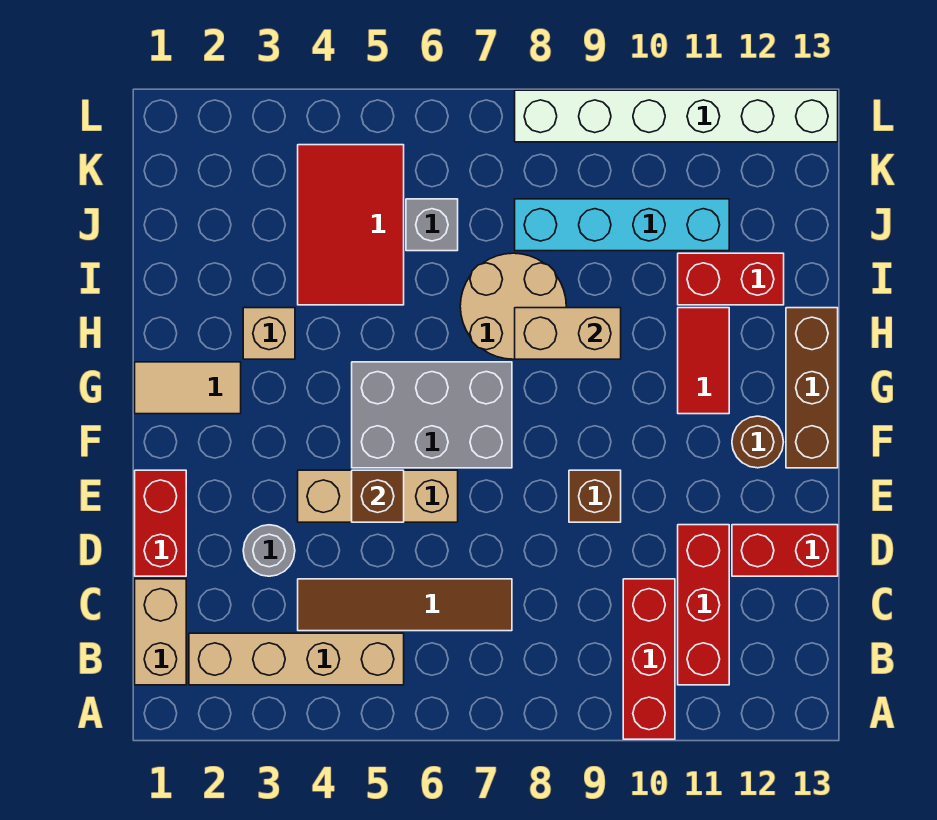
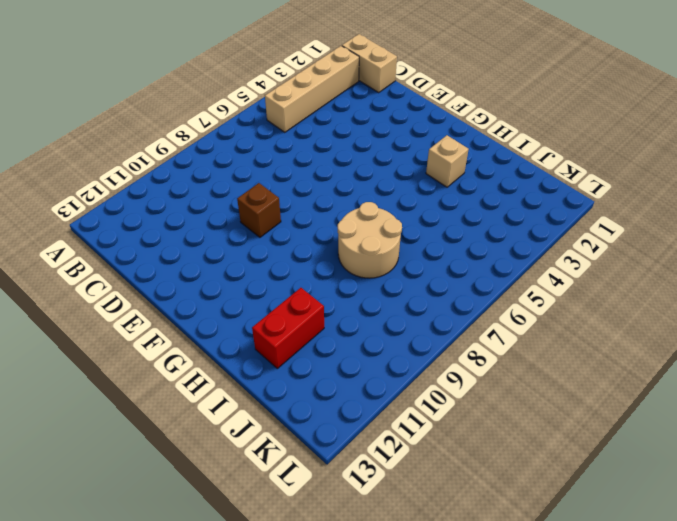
none -> red brick A10:C10 level 1
none -> red brick B11:D11 level 1
none -> brown tile C4:C7 level 1

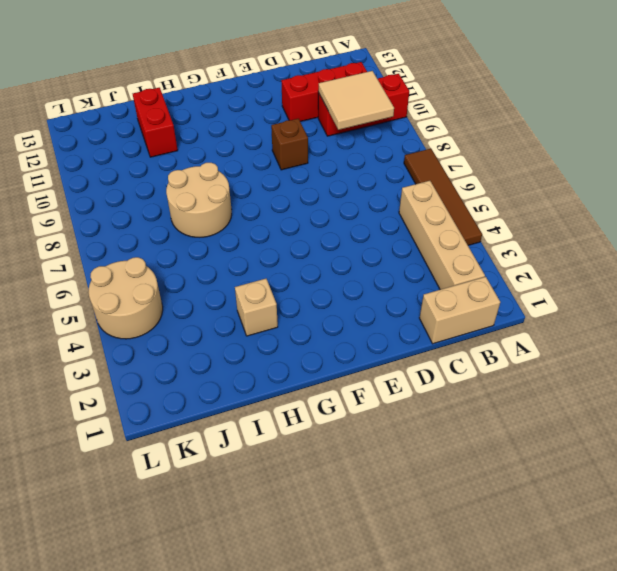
brown tile A4:A7 level 1 -> brown tile C4:C7 level 1
tan tile B9:C10 level 2 -> none
tan round brick K4:L5 level 1 -> red tile I4:K5 level 1
none -> red brick D1:E1 level 1
none -> grey round brick D3 level 1
none -> red brick D12:D13 level 1

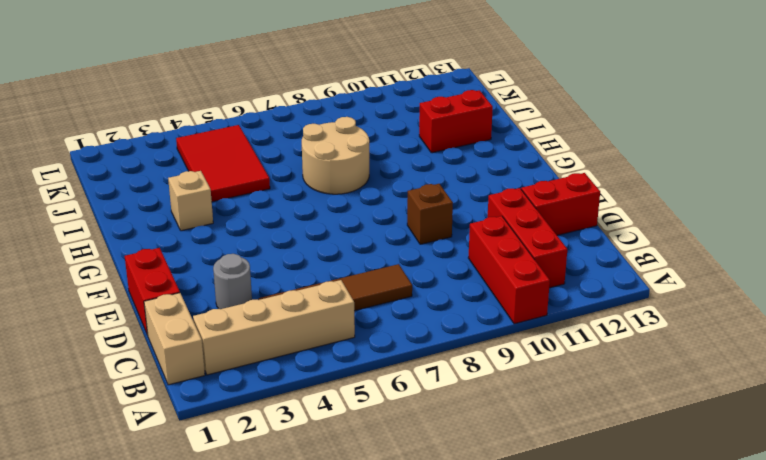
none -> tan brick E4:E6 level 1
none -> grey brick F5:G7 level 1
none -> brown round brick F12 level 1

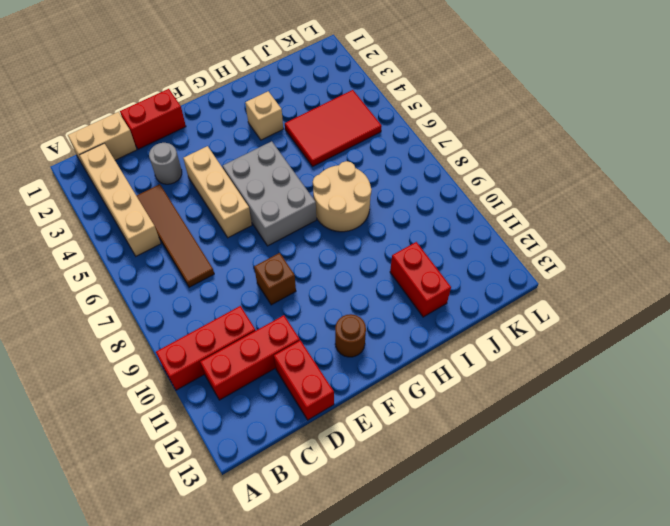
none -> brown brick F13:H13 level 1
none -> tan tile G1:G2 level 1
none -> red tile G11:H11 level 1

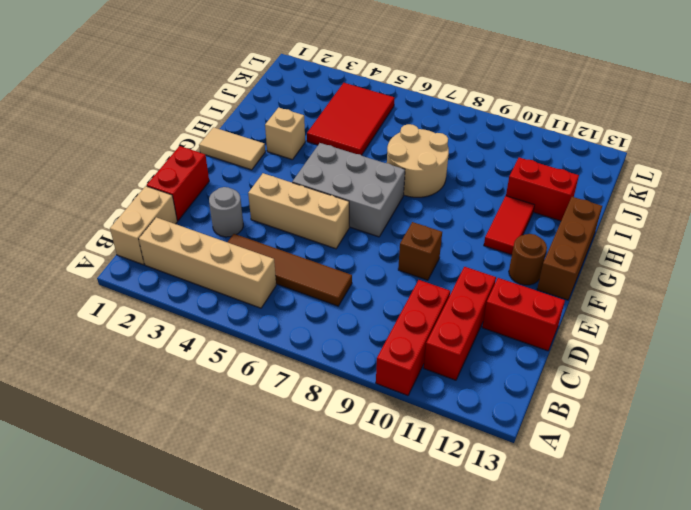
none -> grey brick J6 level 1
none -> cyan brick J8:J11 level 1
none -> white brick L8:L13 level 1

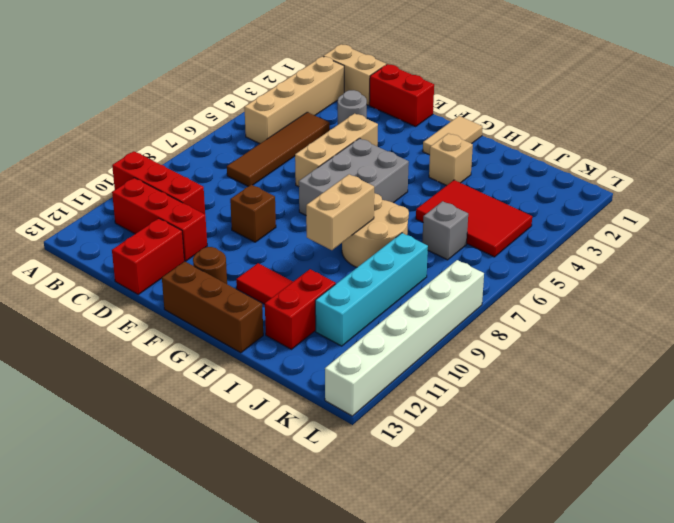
none -> brown brick E5 level 2

